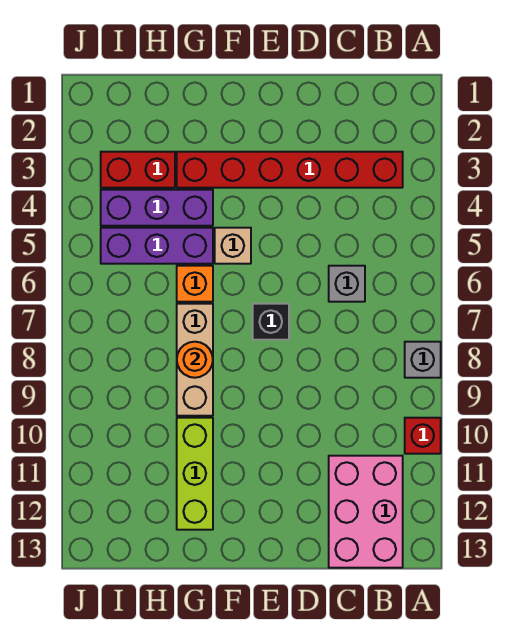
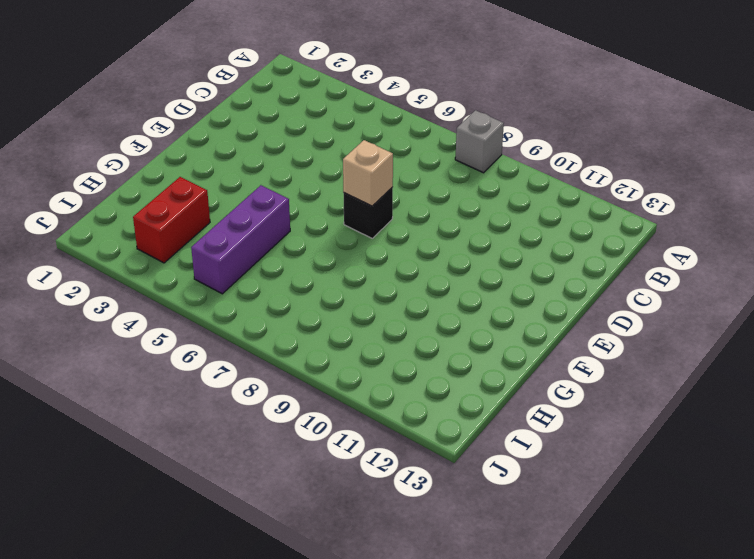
tan brick E7 level 2 -> tan brick F5 level 1
none -> red brick A10 level 1
none -> red brick B3:G3 level 1
none -> pink brick B11:C13 level 1

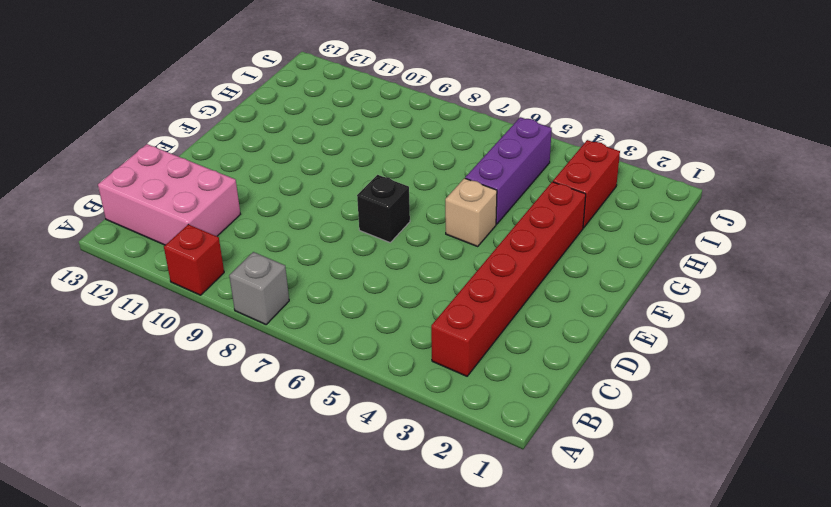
none -> grey brick C6 level 1
none -> purple brick G4:I4 level 1
none -> orange brick G6 level 1

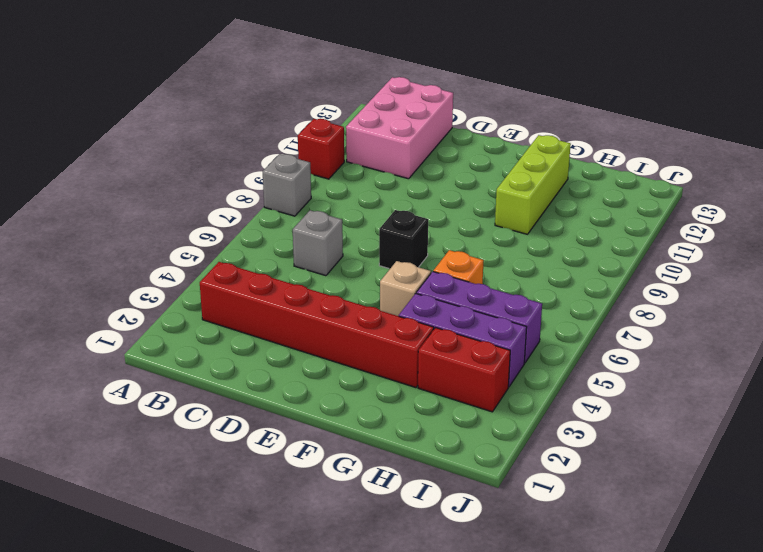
none -> tan brick G7:G9 level 1
none -> orange round brick G8 level 2

